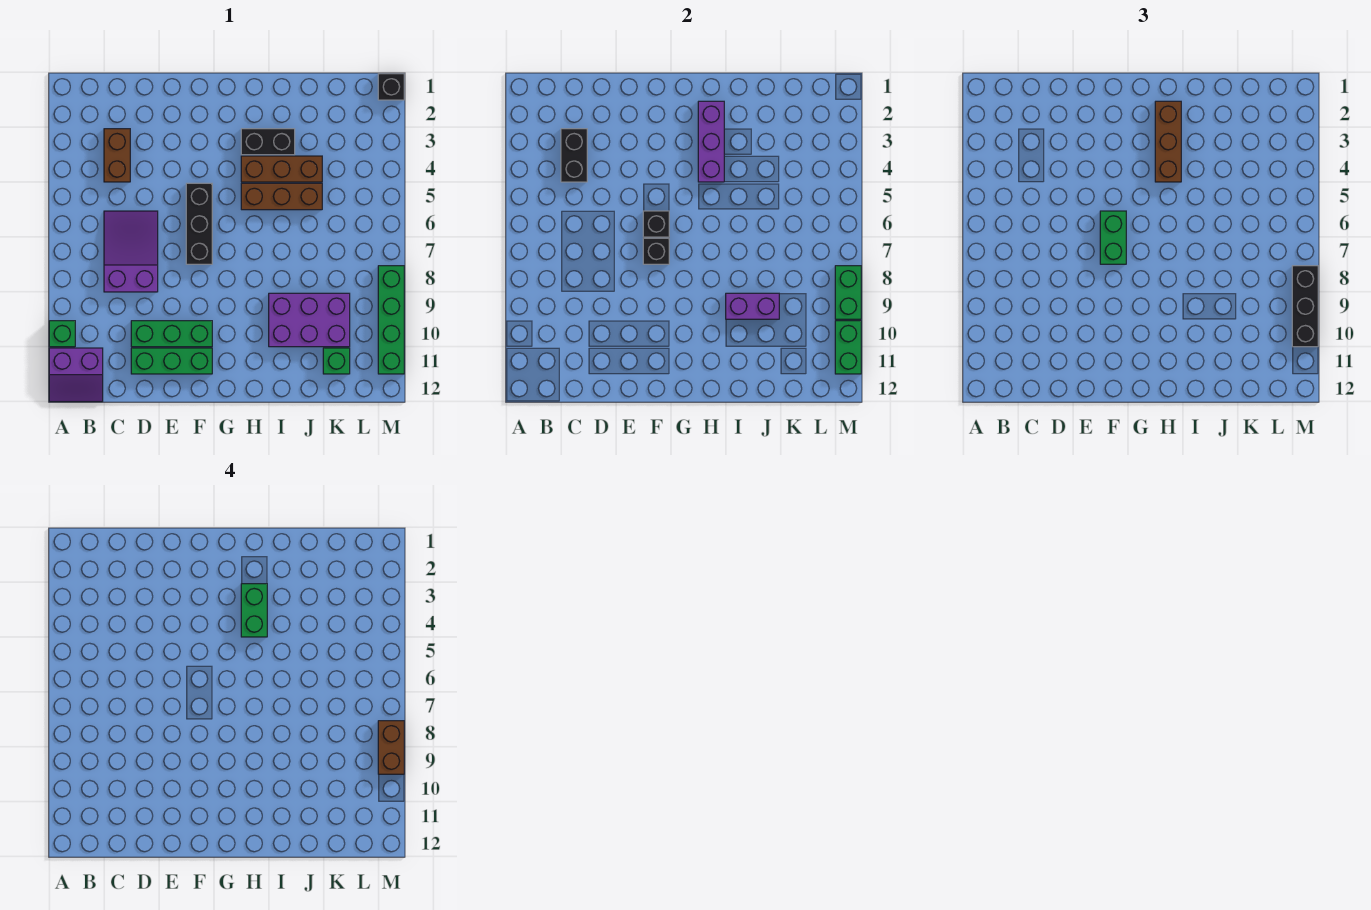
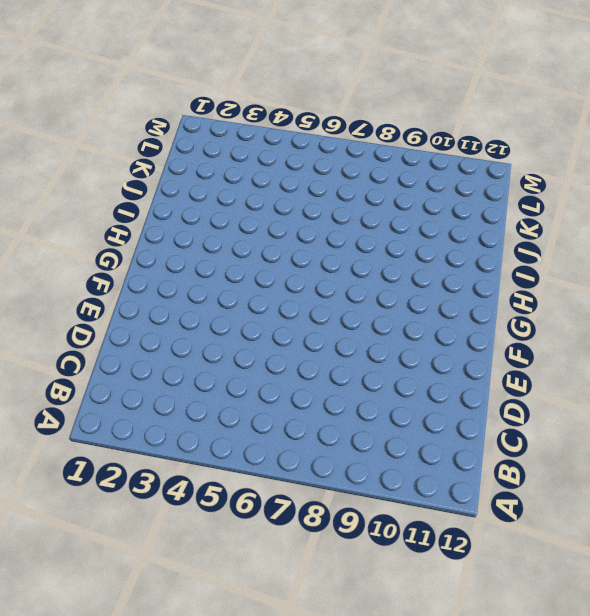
none -> green brick A10 level 1
none -> purple slope A11:B12 level 1 top 11
none -> brown brick C3:C4 level 1

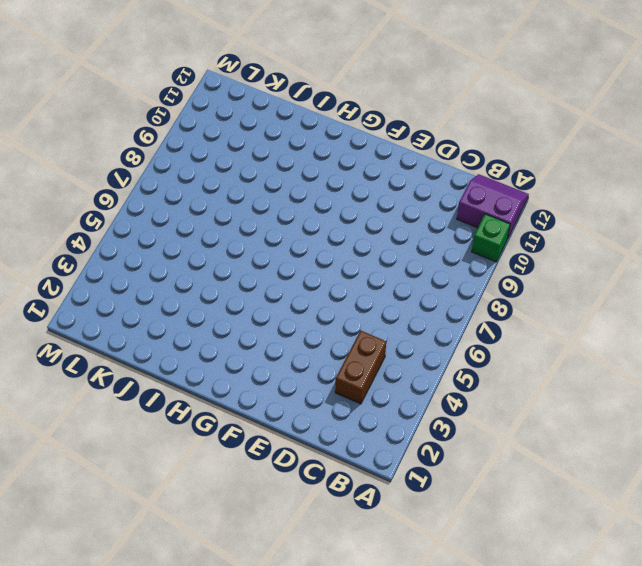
none -> purple slope C6:D8 level 1 top 8
none -> green brick D10:F10 level 1
none -> green brick D11:F11 level 1

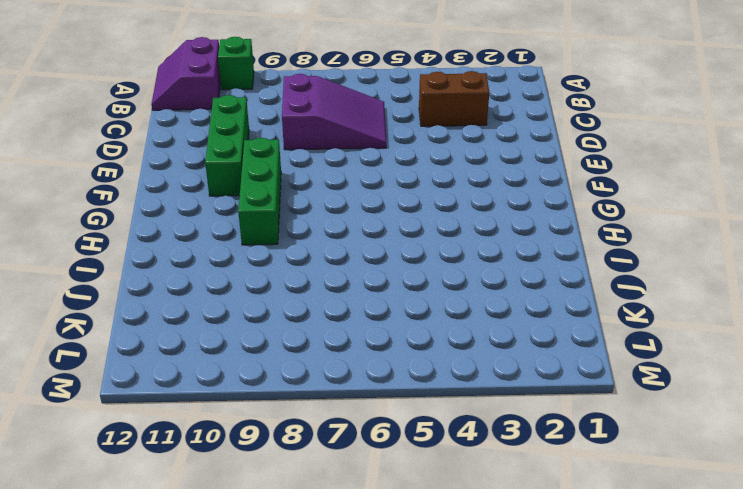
green brick F9:H9 level 1 -> green brick D11:F11 level 1
none -> black brick F5:F7 level 1
none -> black brick H3:I3 level 1
none -> brown brick H4:J4 level 1

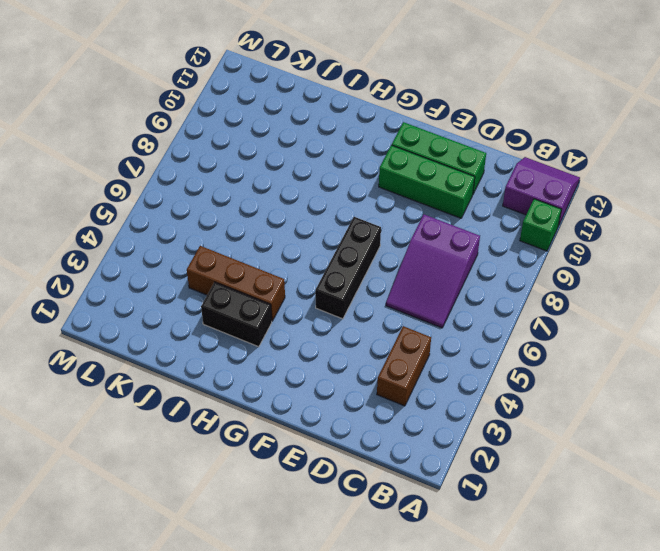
none -> brown brick H5:J5 level 1
none -> purple brick I9:K10 level 1
none -> green brick K11 level 1

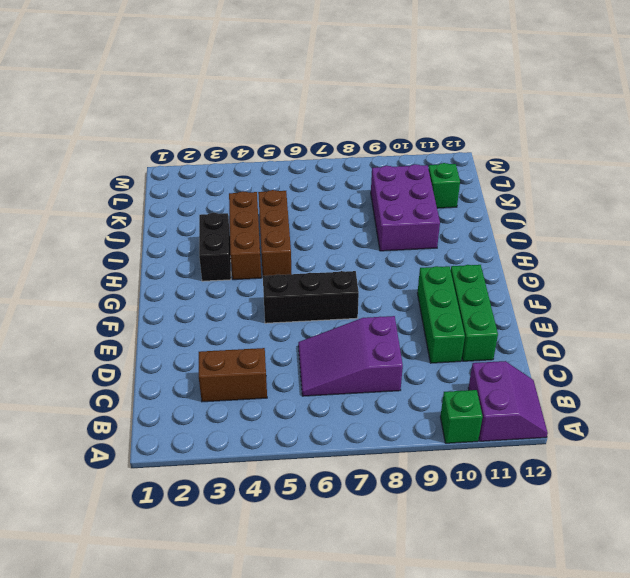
none -> black brick M1 level 1
none -> green brick M8:M11 level 1
none -> black brick C3:C4 level 2

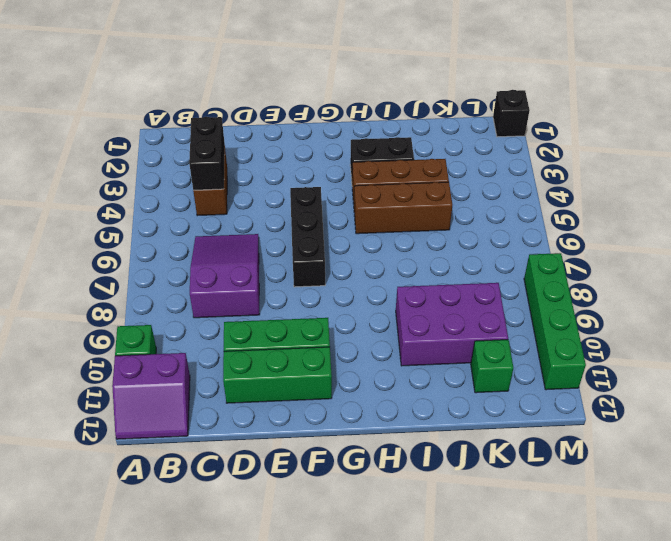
none -> black brick F6 level 2
none -> black brick F7 level 2
none -> purple brick H2:H4 level 2

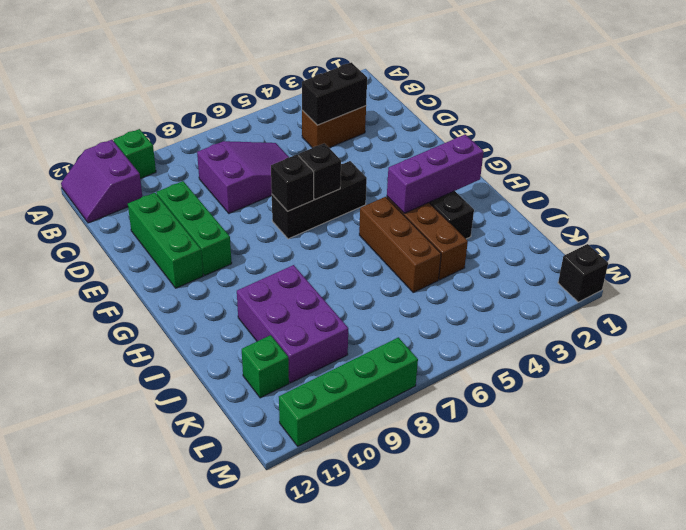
none -> purple brick I9:J9 level 2
none -> green brick M8:M9 level 2
none -> green brick M10:M11 level 2

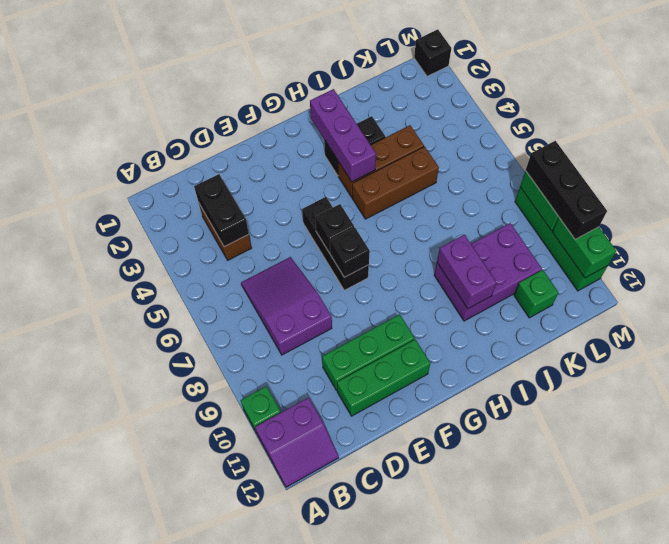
purple brick I9:I10 level 2 -> purple brick I9:J9 level 2
none -> green brick F6:F7 level 3
none -> brown brick H2:H4 level 3
none -> green brick H3:H4 level 4

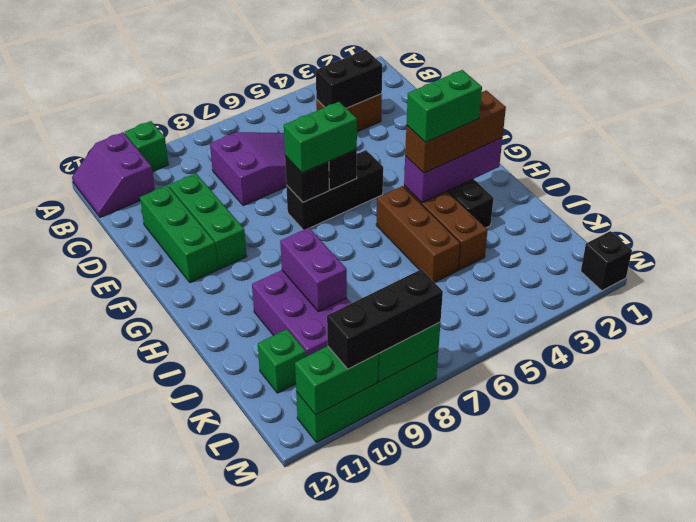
none -> brown brick M8:M9 level 4

